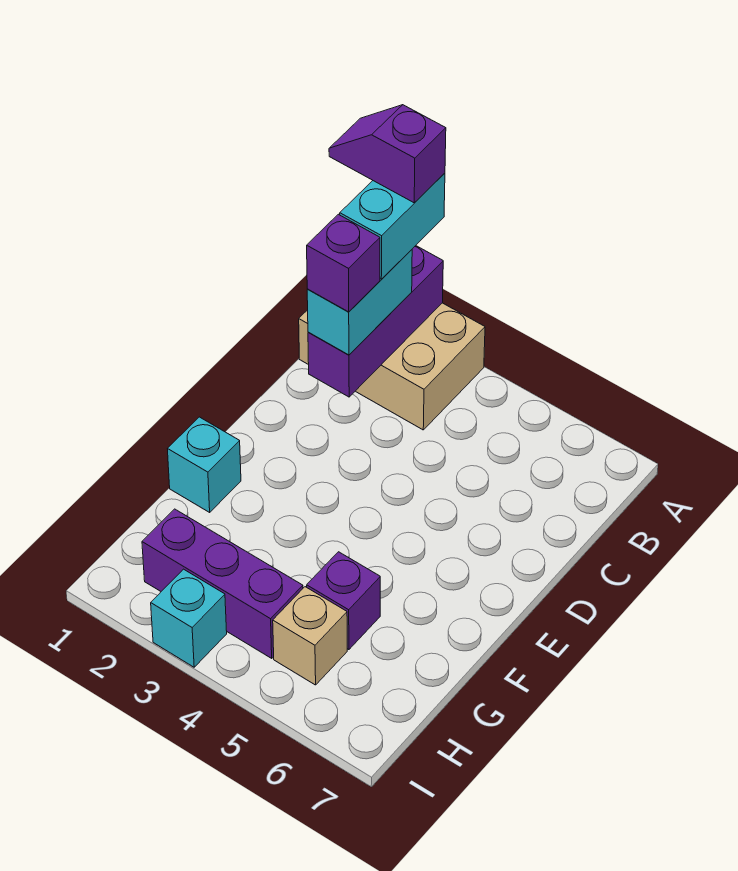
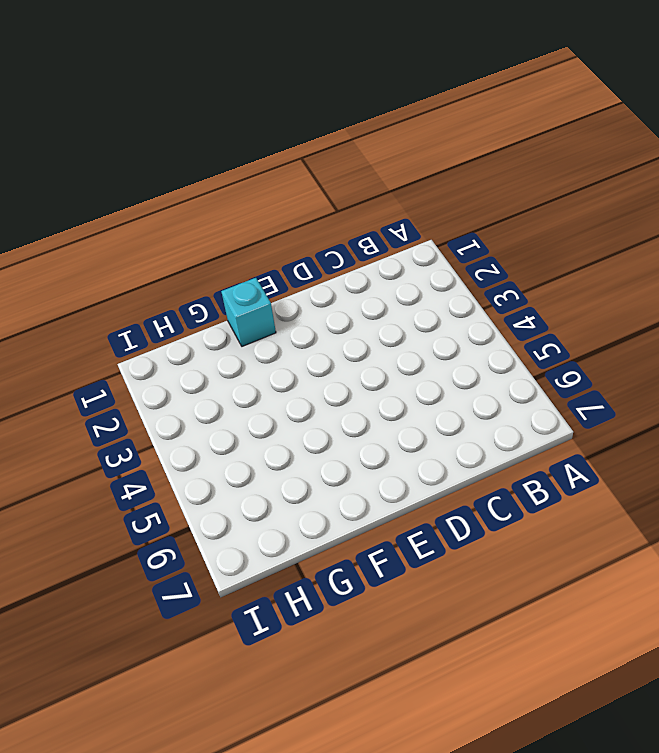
none -> tan brick A1:B3 level 1
none -> purple brick G5 level 1

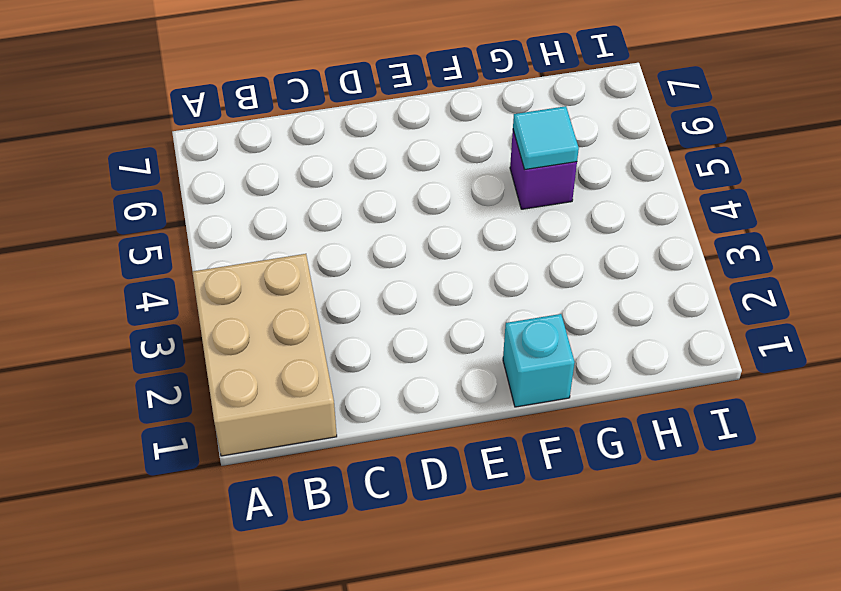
cyan tile G5 level 2 -> none
none -> purple brick H2:H4 level 1
none -> tan brick H5 level 1

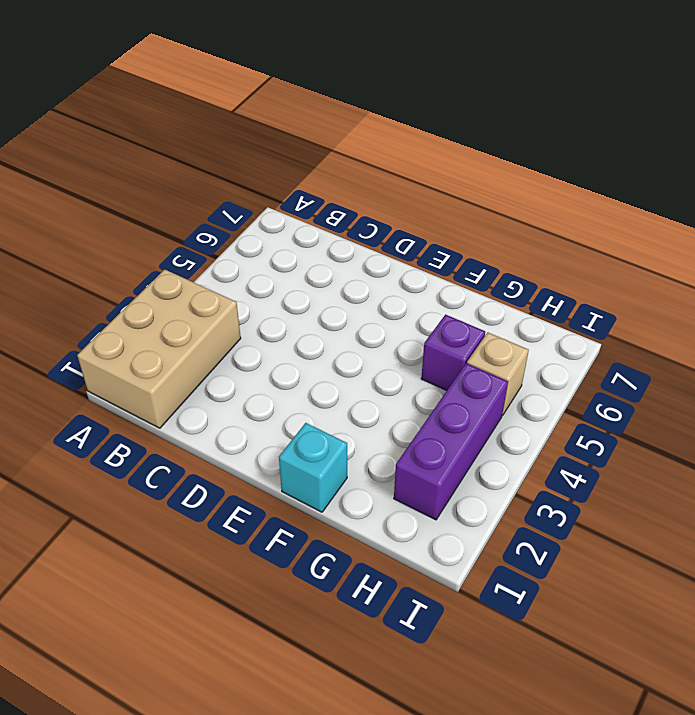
none -> cyan brick I3 level 1
none -> purple brick A2:C2 level 2

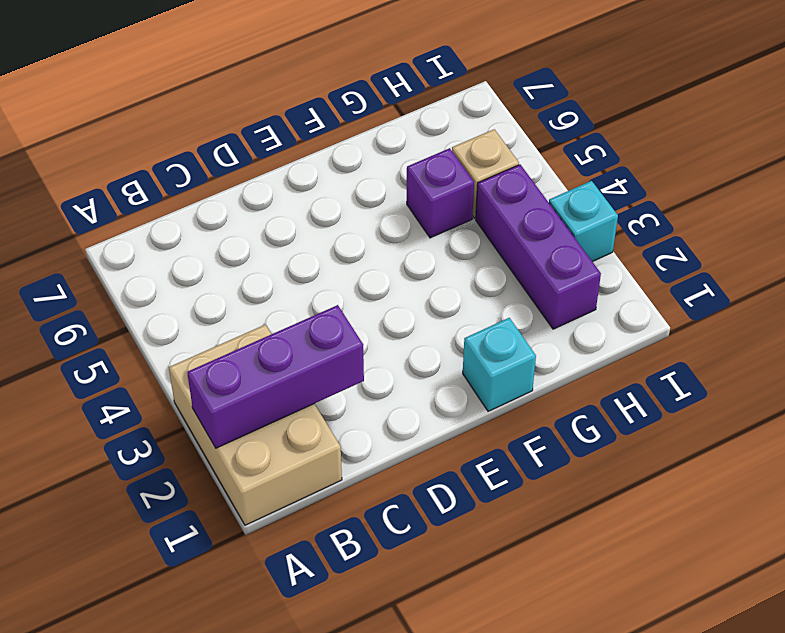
none -> cyan brick B2:C2 level 3
none -> cyan brick A2:B2 level 4

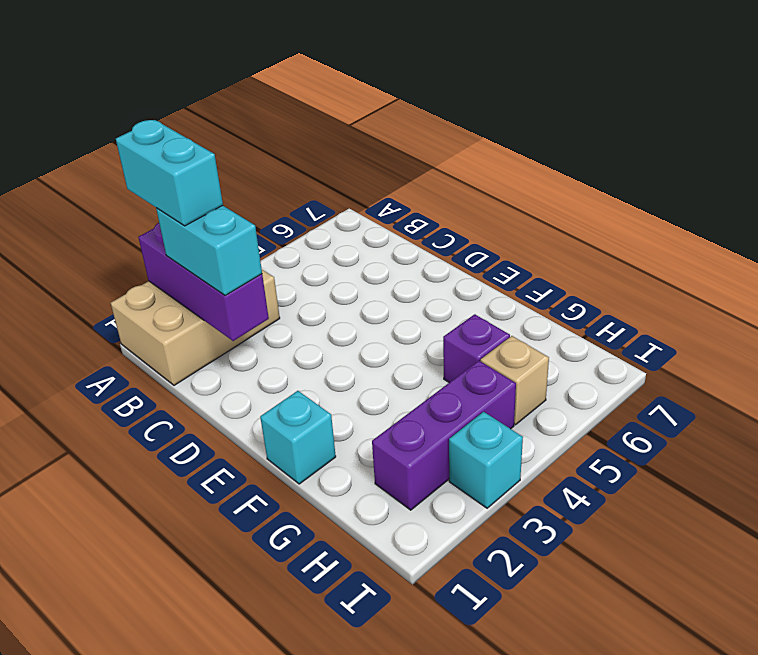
none -> purple brick C2 level 4
none -> purple slope A1:A2 level 5 top 2

